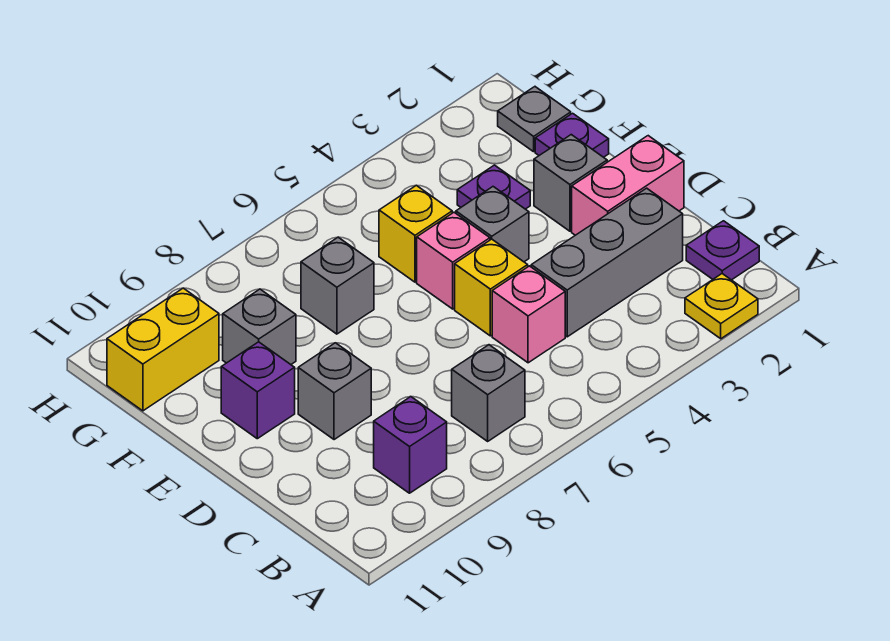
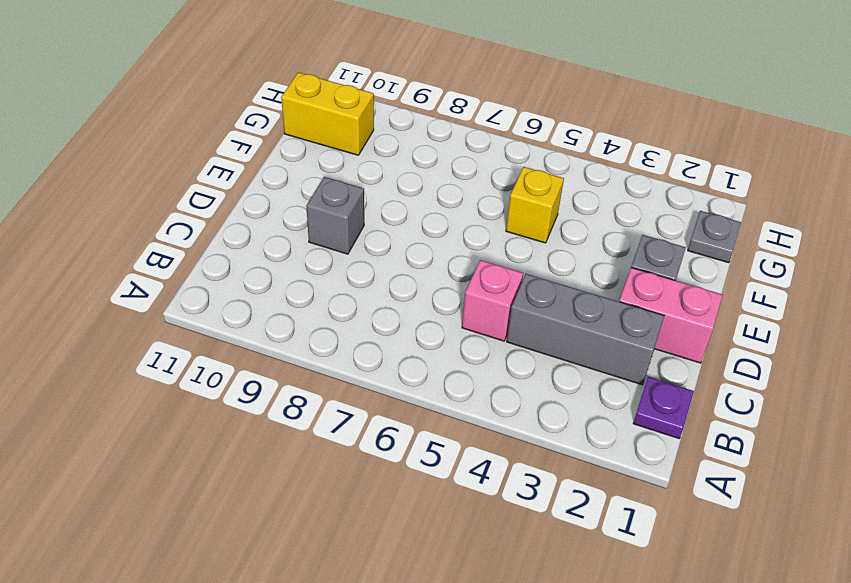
none -> yellow plate A2 level 1
none -> grey brick B7 level 1
none -> purple brick B9 level 1

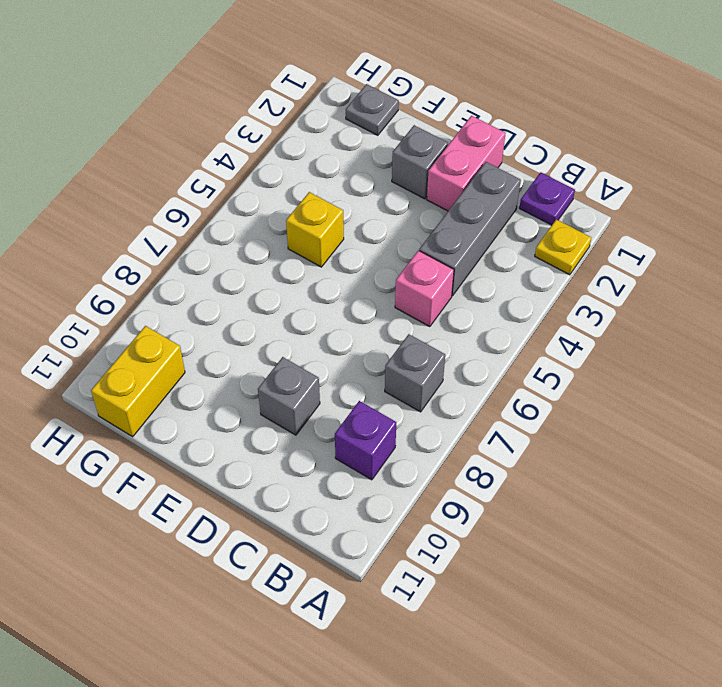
none -> yellow brick D5 level 1
none -> grey brick E4 level 1
none -> pink brick E5 level 1

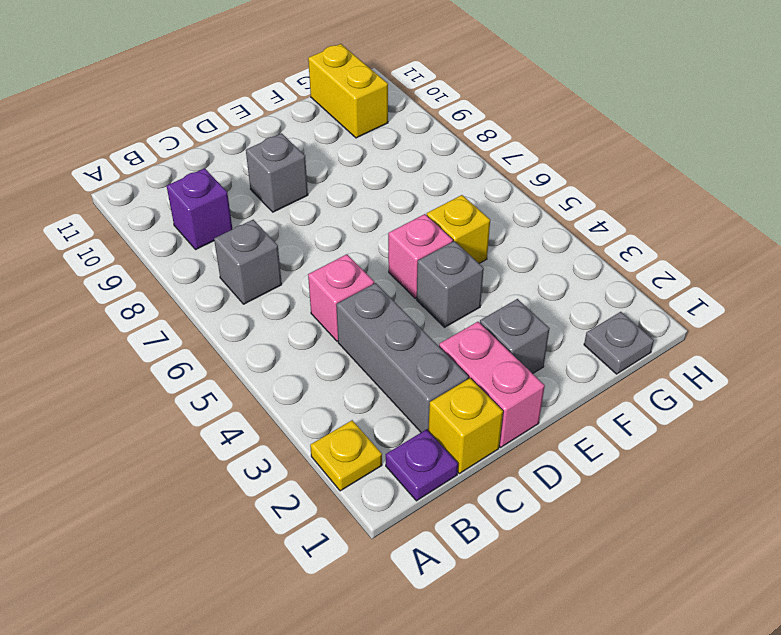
yellow brick C1 level 1 -> yellow brick D5 level 1
none -> purple brick E10 level 1
none -> purple plate F1 level 1
none -> purple plate F3 level 1

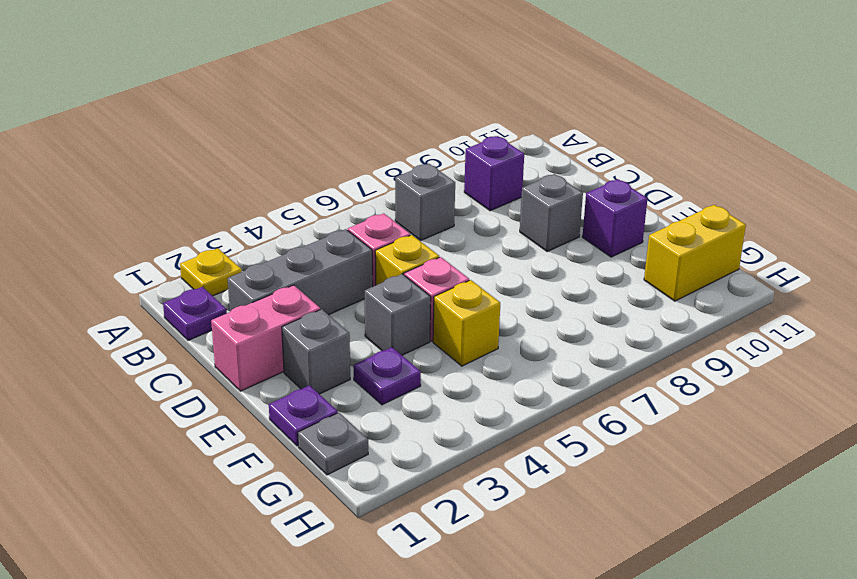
none -> grey brick F7 level 1
none -> grey brick F9 level 1

